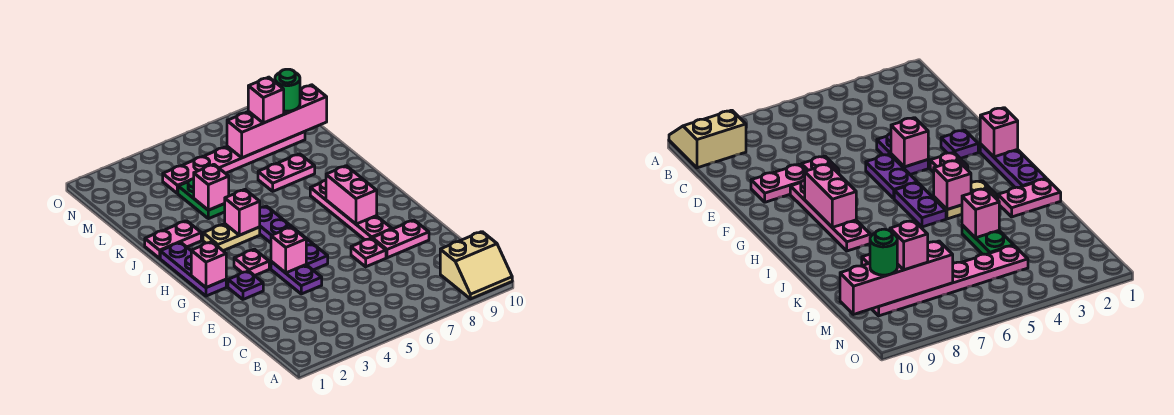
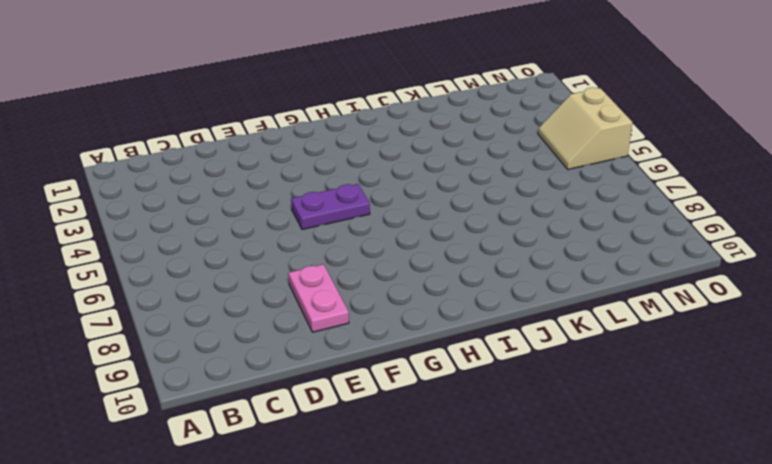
tan slope N4:O5 level 1 top O -> tan slope A9:B10 level 1 top B
none -> purple plate E4:F4 level 1
none -> pink plate E7 level 1
none -> purple plate F2 level 1

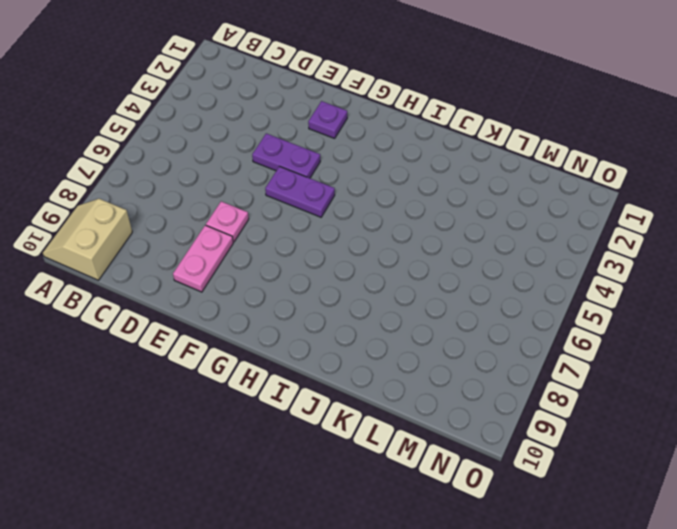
none -> pink plate F8:I8 level 1
none -> purple plate G1:I1 level 1
none -> pink plate G3 level 1

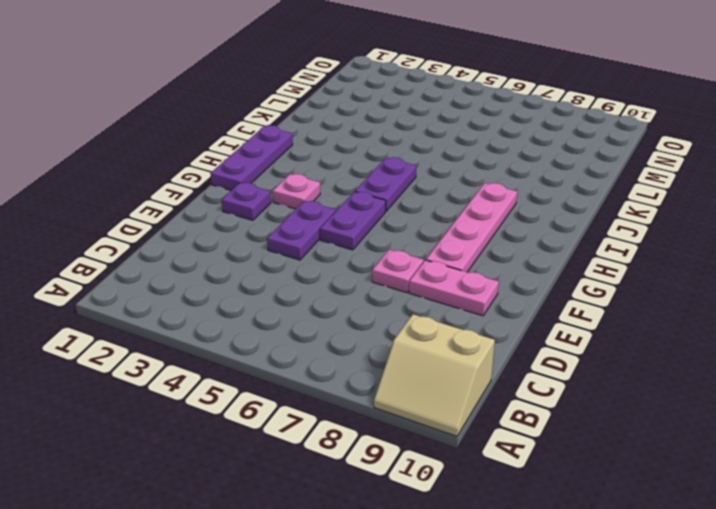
none -> tan plate I3:I4 level 1
none -> pink plate J1:J2 level 1
none -> green plate K4:L4 level 1

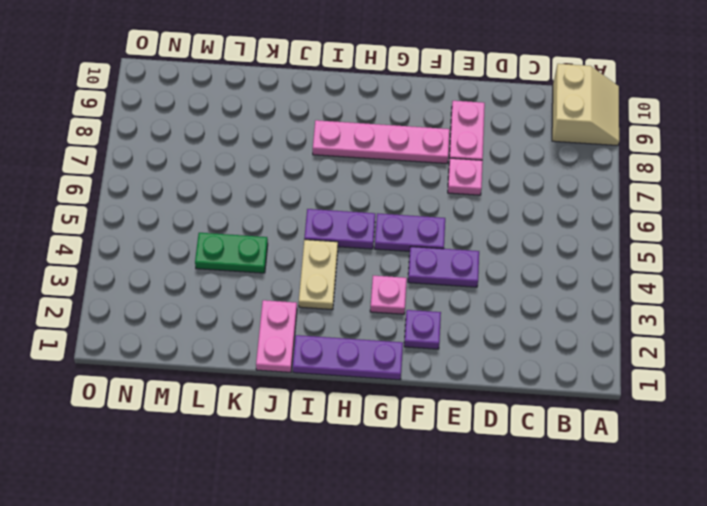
none -> pink plate K7:K8 level 1
none -> pink plate M4:M9 level 1
none -> pink brick F4 level 2

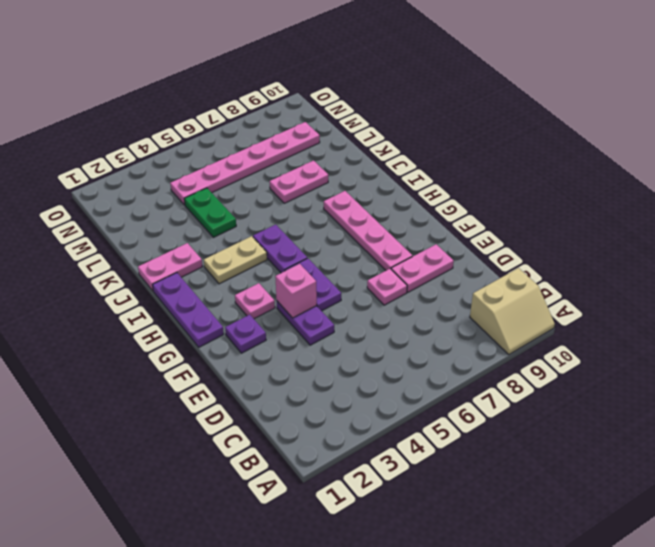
none -> pink brick G1 level 2
none -> pink brick G8:H8 level 2
none -> pink brick I4 level 2

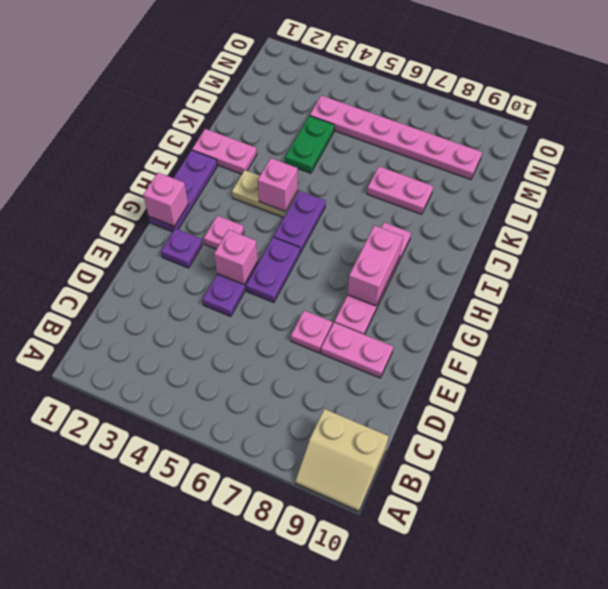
none -> pink brick K4 level 2
none -> pink brick M7:M10 level 2
none -> pink brick M8 level 3

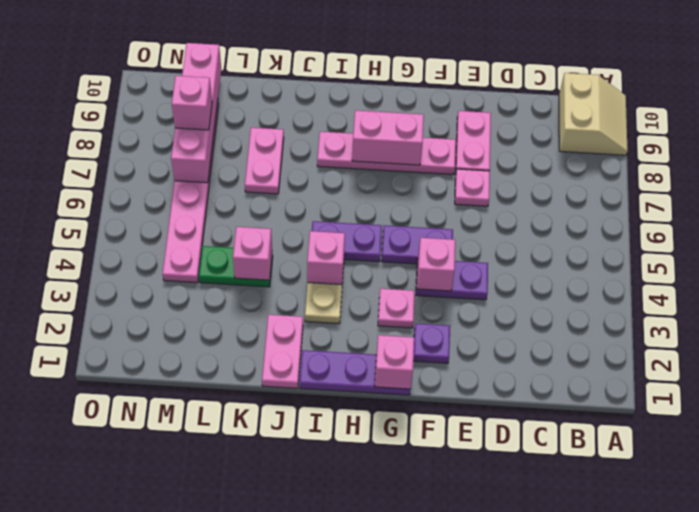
none -> green round brick M9 level 3

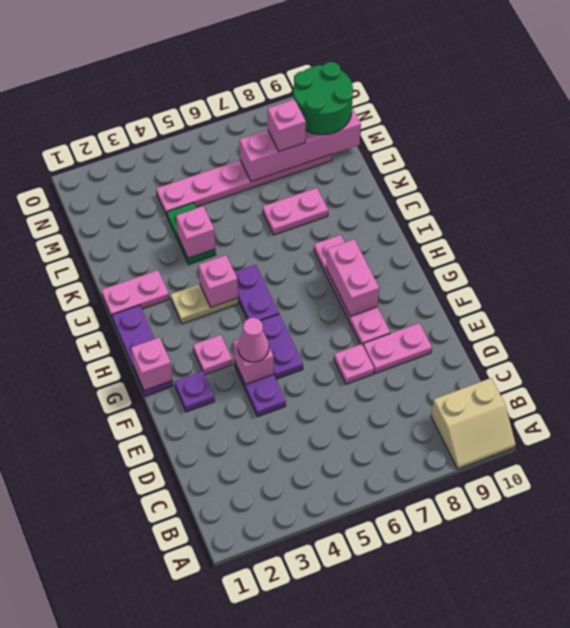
pink cone F4 level 3 -> none
green round brick M9:N10 level 3 -> green round brick M9 level 3

